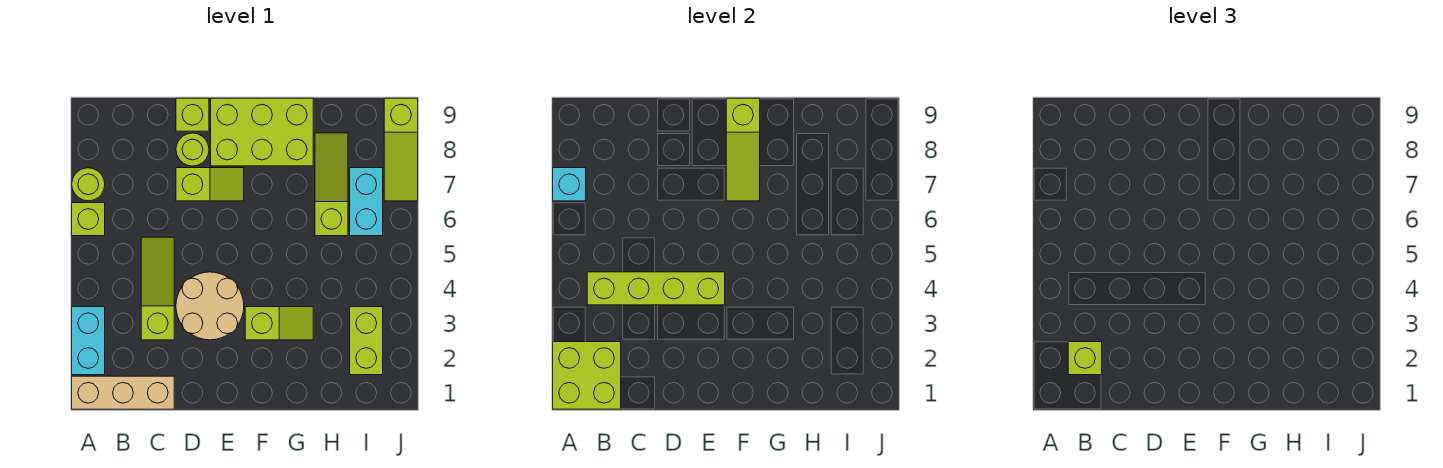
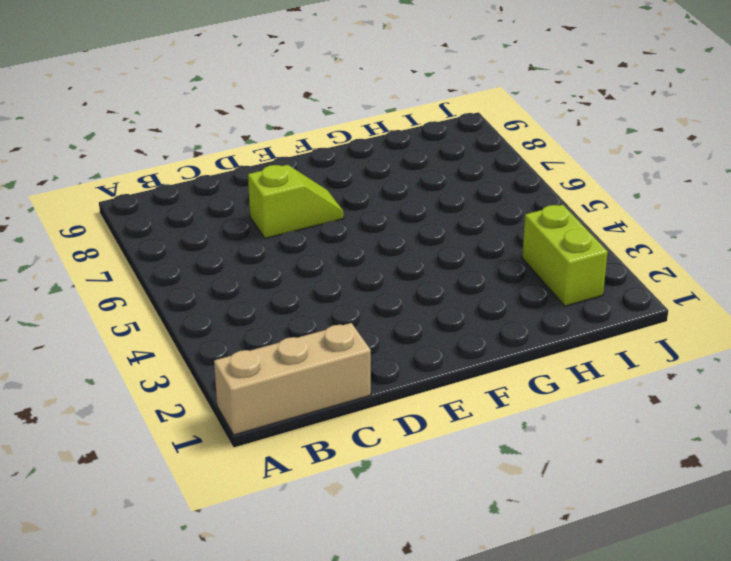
none -> cyan brick A2:A3 level 1
none -> lime brick A6 level 1
none -> lime round brick A7 level 1

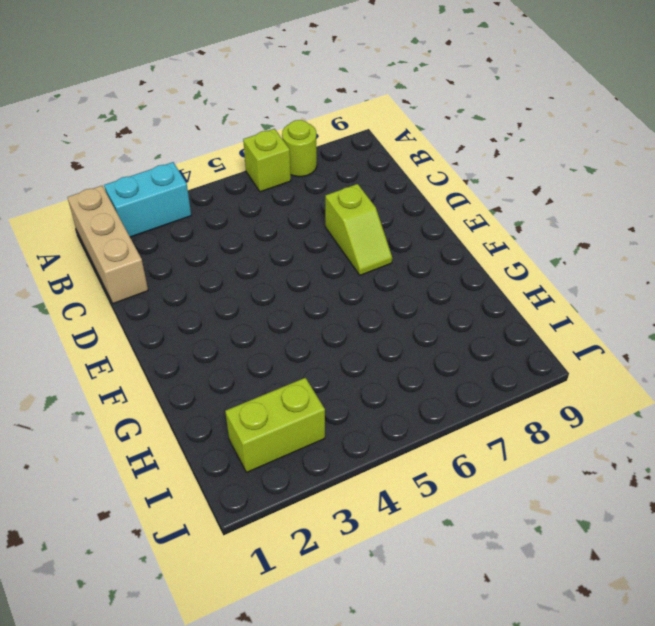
none -> lime slope C3:C5 level 1 top 3
none -> tan round brick D3:E4 level 1
none -> lime round brick D8 level 1

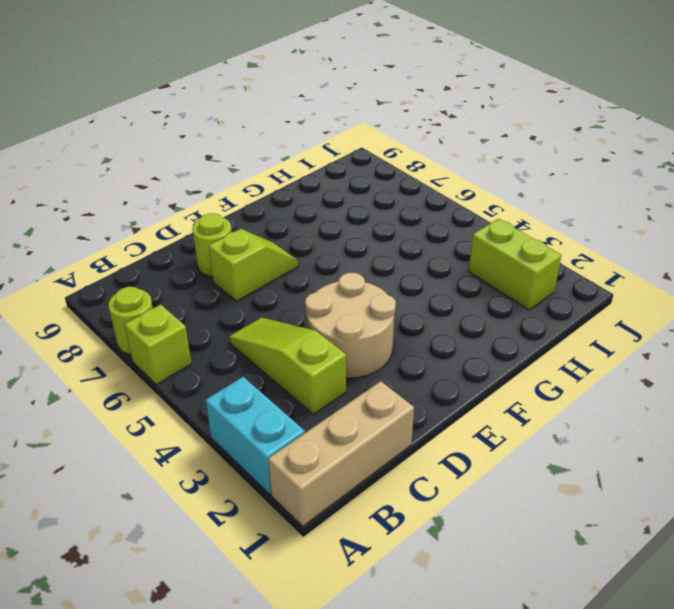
none -> lime brick D9 level 1
none -> lime brick E8:G9 level 1
none -> lime slope F3:G3 level 1 top F

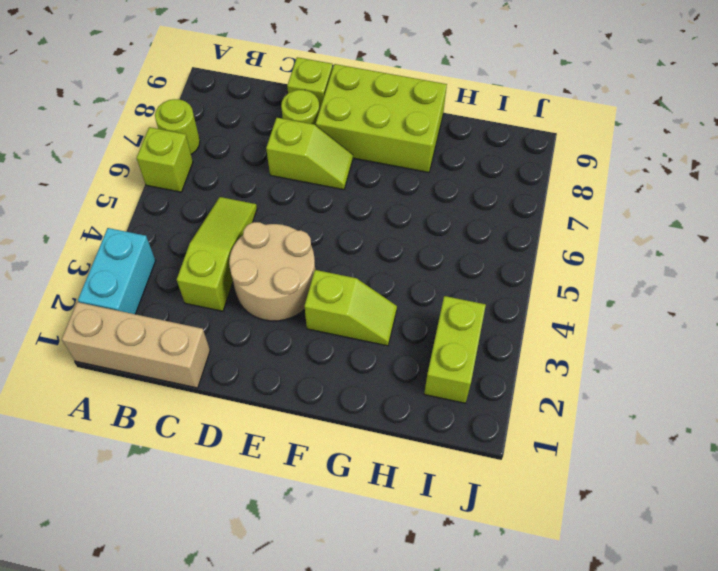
none -> lime slope H6:H8 level 1 top 6
none -> cyan brick I6:I7 level 1
none -> lime slope J7:J9 level 1 top 9

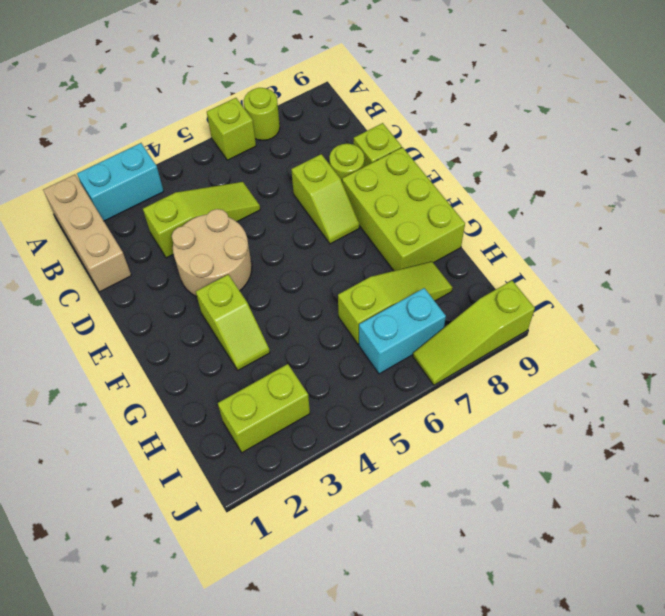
none -> lime brick A1:B2 level 2
none -> cyan brick A7 level 2
none -> lime brick B4:E4 level 2

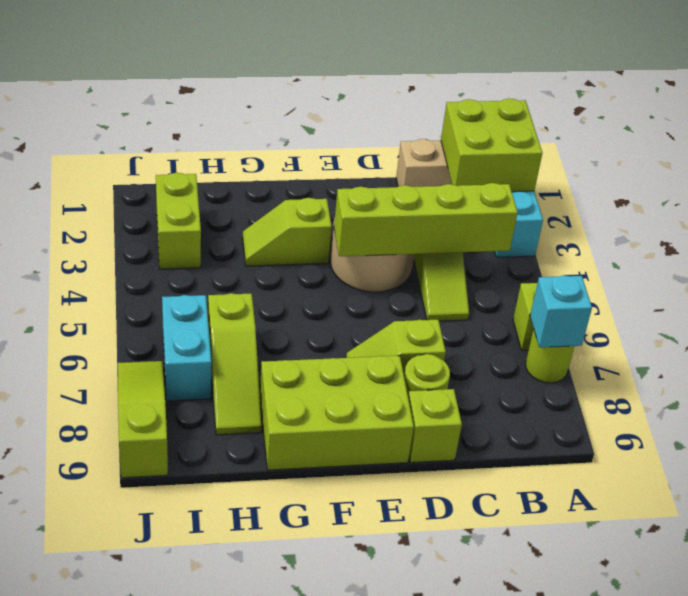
none -> lime slope F7:F9 level 2 top 9
none -> lime brick B2 level 3

